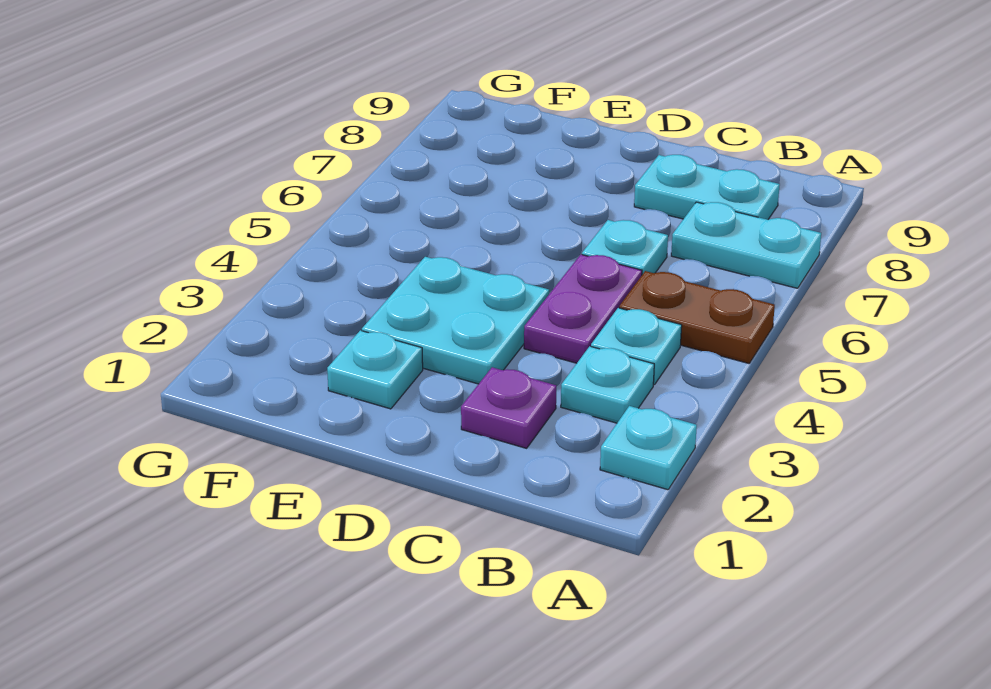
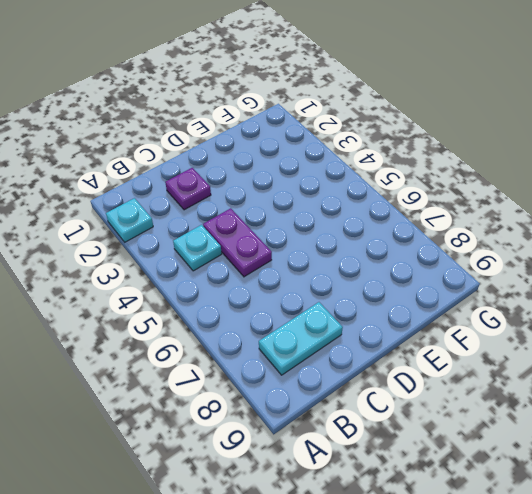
none -> brown plate A5:B5 level 1
none -> cyan plate A7:B7 level 1

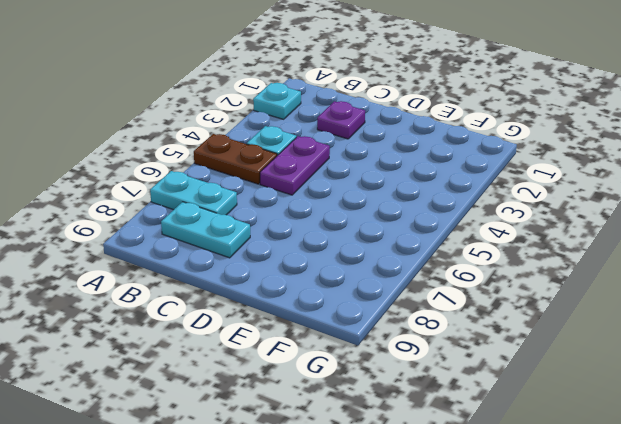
none -> cyan plate B3 level 1
none -> cyan plate C6 level 1

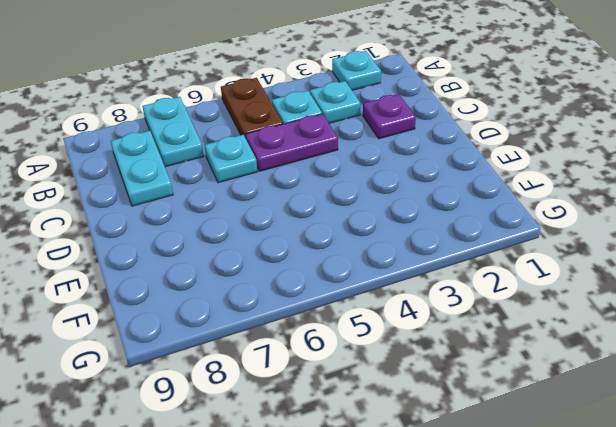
none -> cyan plate D3:E4 level 1
none -> cyan plate E2 level 1

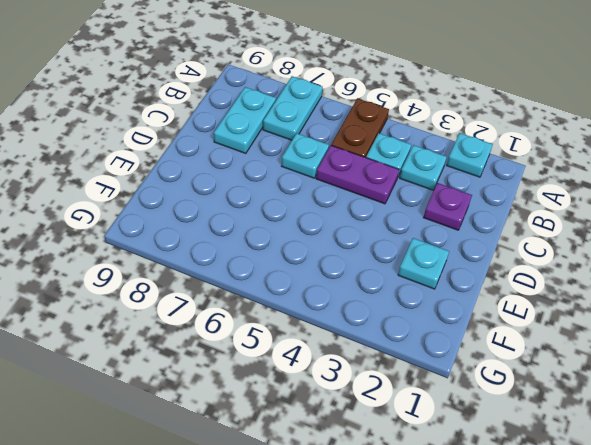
none -> cyan plate D3:E4 level 1

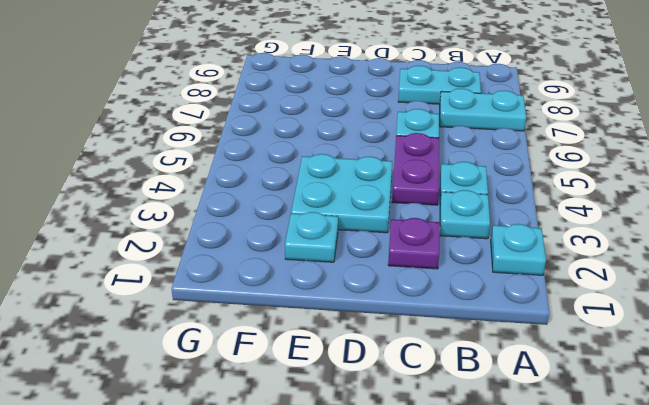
none -> brown plate A5:B5 level 1

